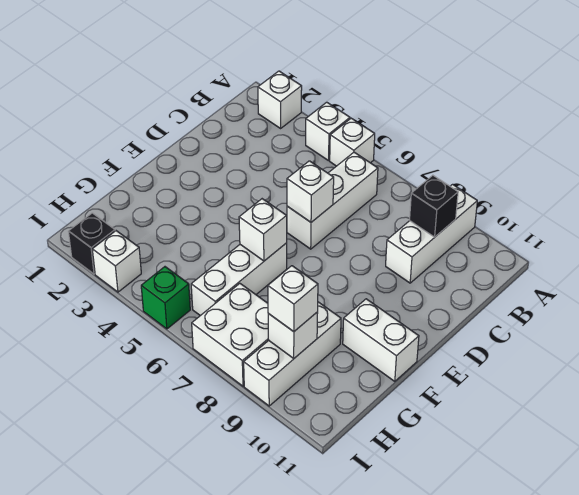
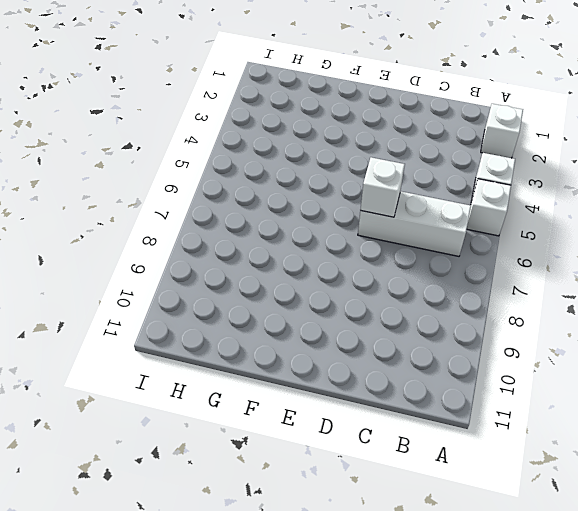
none -> white brick A9:C9 level 1
none -> white brick F6:H6 level 1
none -> white brick F10:F11 level 1

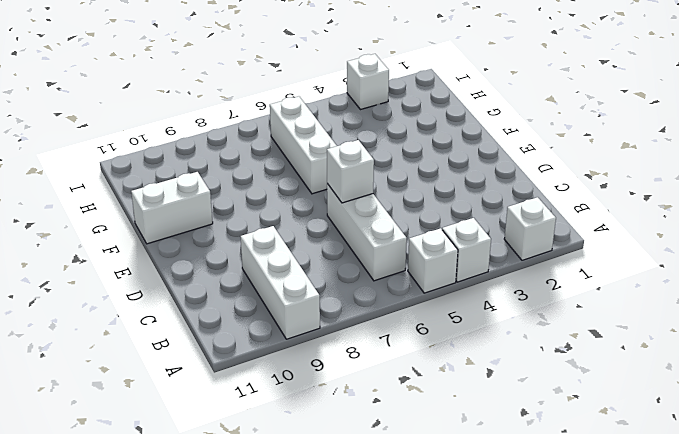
none -> white brick G9:I9 level 1
none -> white brick H7:I8 level 1
none -> black brick I2 level 1

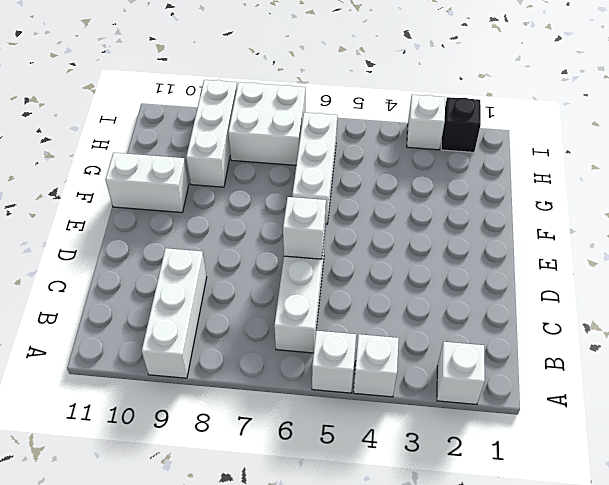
none -> green brick I5 level 1
none -> black brick B9 level 2
none -> white brick F6 level 2

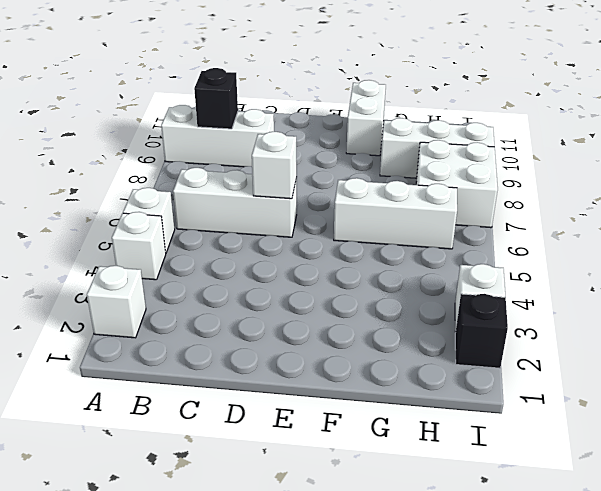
none -> green brick I5 level 1
none -> white brick F6 level 2
none -> white brick H9 level 2

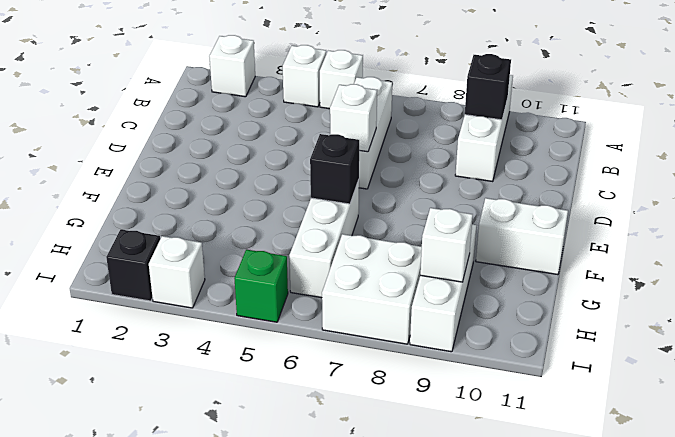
black brick F6 level 2 -> white brick F6 level 2
none -> white brick H9 level 3

